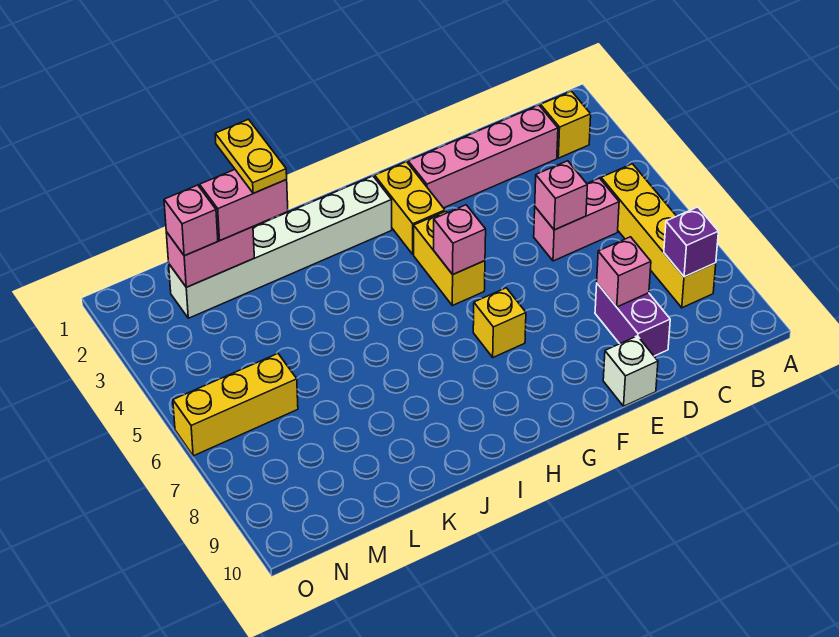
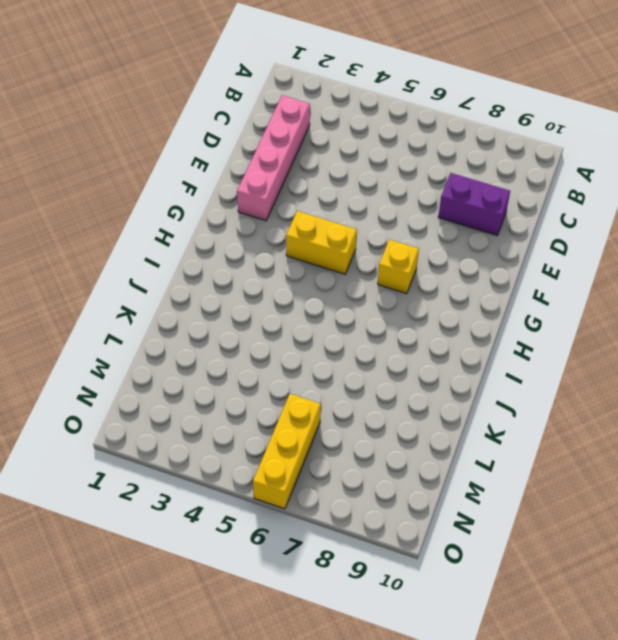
none -> yellow brick B2 level 1
none -> yellow brick B5:B8 level 1
none -> pink brick C5:D5 level 1

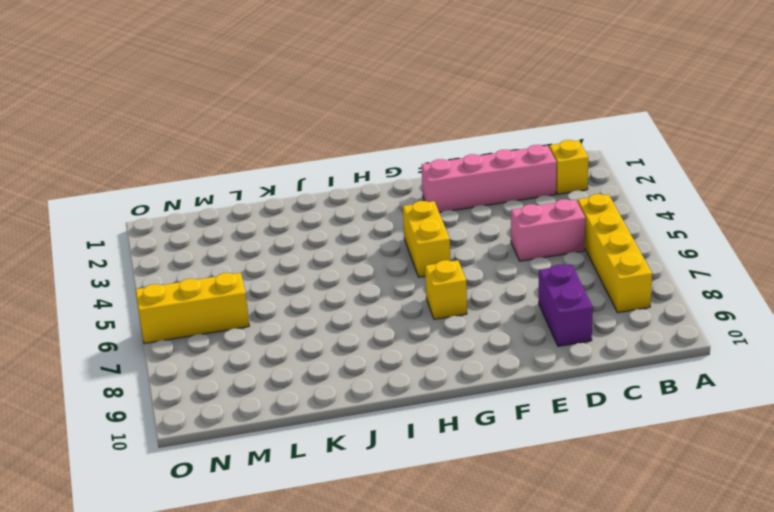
none -> white brick E10 level 1
none -> yellow brick G2:G3 level 1
none -> white brick H2:M2 level 1

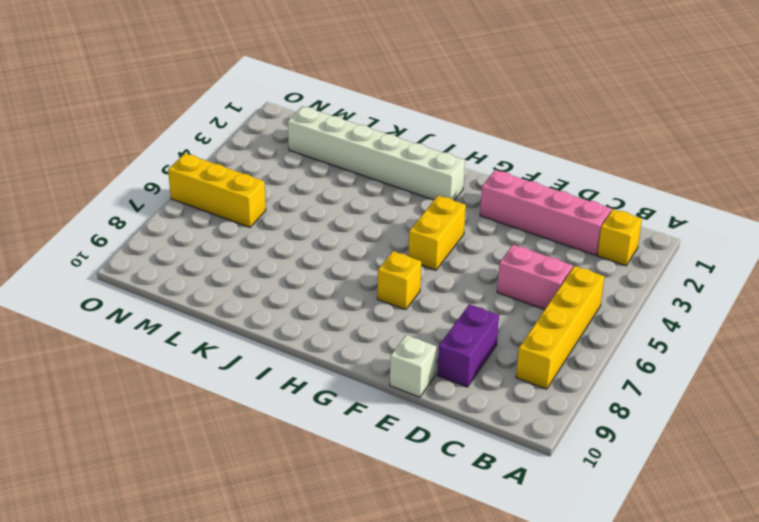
none -> yellow brick G2:G3 level 1
none -> purple brick B8 level 2
none -> pink brick D5 level 2

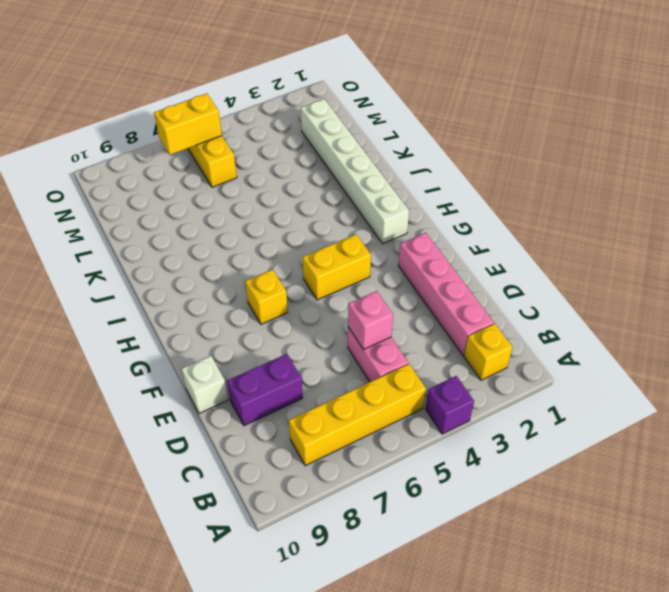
purple brick A4 level 1 -> purple brick B8 level 2
yellow brick N6:N7 level 2 -> yellow brick G2:G3 level 1
none -> pink brick D8 level 2
none -> pink brick G5 level 2
none -> pink brick L2:M2 level 2

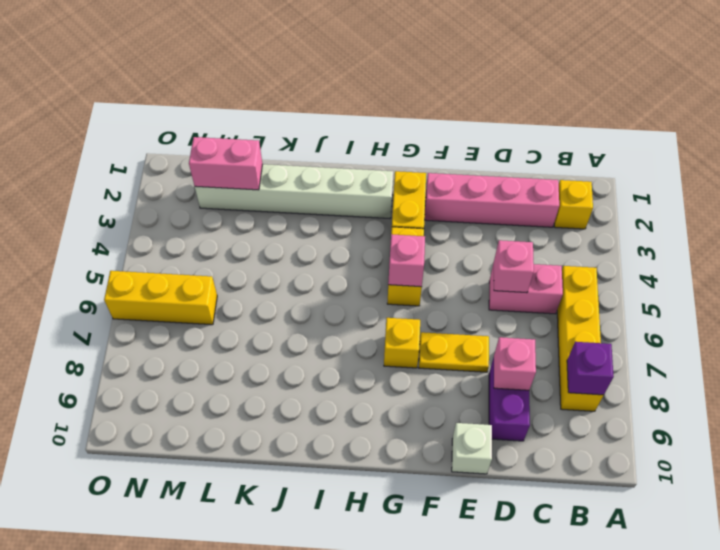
yellow plate E7:F7 level 1 -> yellow plate K1:K2 level 4
none -> pink brick K2:L2 level 3
none -> pink brick M2 level 3

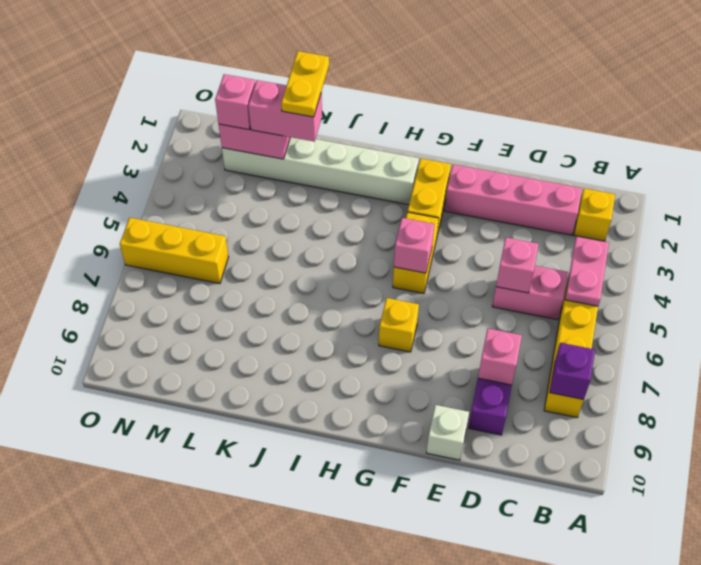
pink plate B4:B5 level 2 -> none

